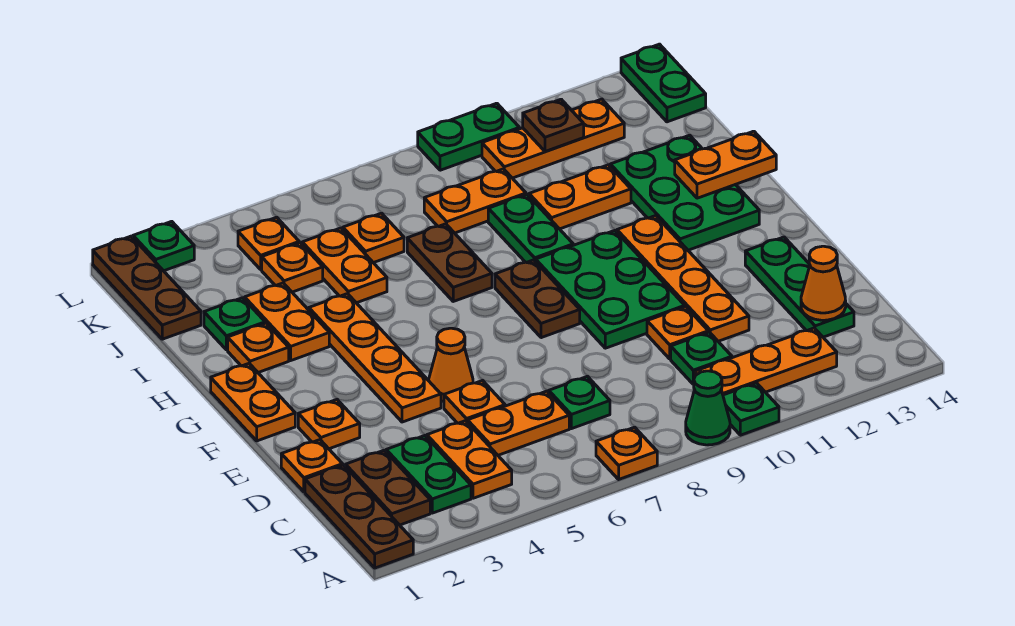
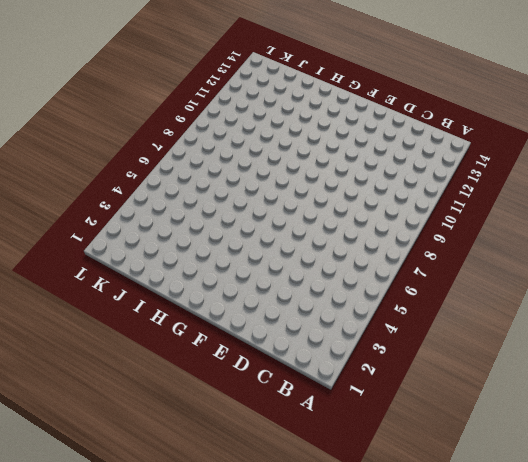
none -> brown plate A1:C1 level 1
none -> orange plate A7 level 1
none -> green cone A9 level 1
none -> green plate A10 level 1

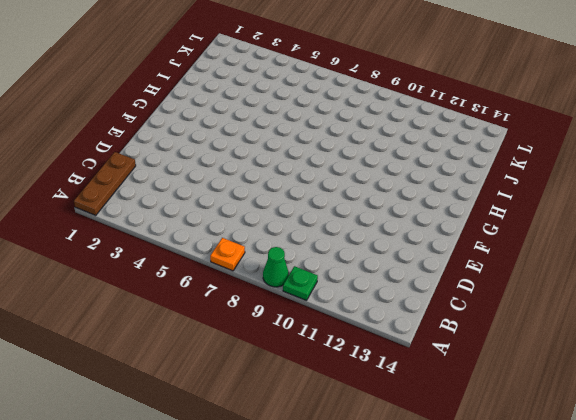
none -> brown plate B2:C2 level 1
none -> green plate B3:C3 level 1
none -> orange plate B4:C4 level 1
none -> orange plate B10:B12 level 1

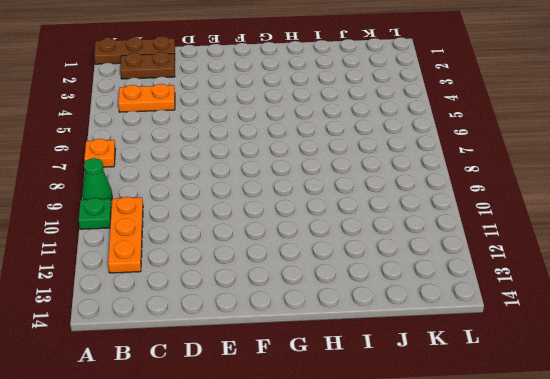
none -> green plate B3:C3 level 1
none -> orange plate C5:C6 level 1
none -> green plate C7 level 1
none -> green plate C10 level 1

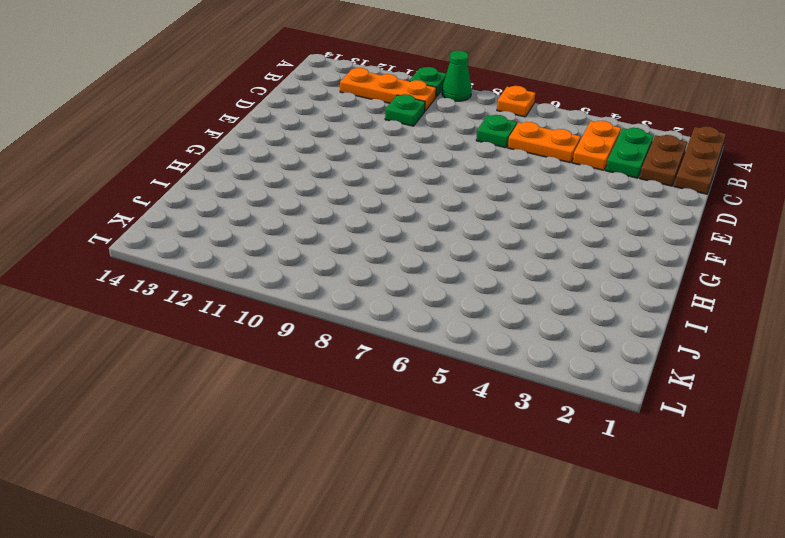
none -> green plate C13:E13 level 1
none -> orange plate D1 level 1
none -> orange plate D5 level 1
none -> orange plate D10 level 1

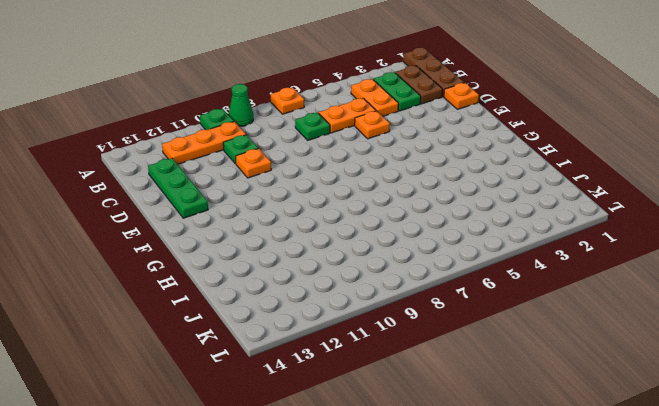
none -> orange plate D11:G11 level 1
none -> orange plate E2 level 1
none -> orange plate E4:H4 level 1
none -> orange cone E5 level 1

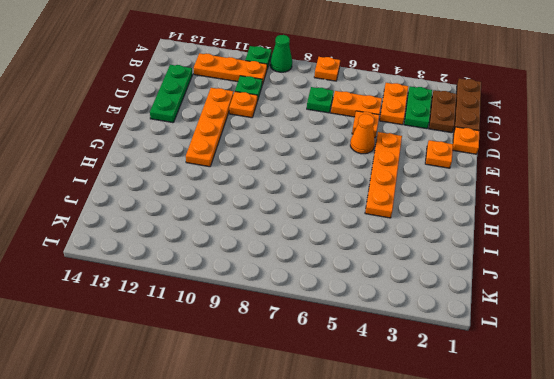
none -> green plate E9:G10 level 1
none -> orange plate F1:G1 level 1
none -> brown plate F8:G8 level 1
none -> green plate G12:I13 level 1

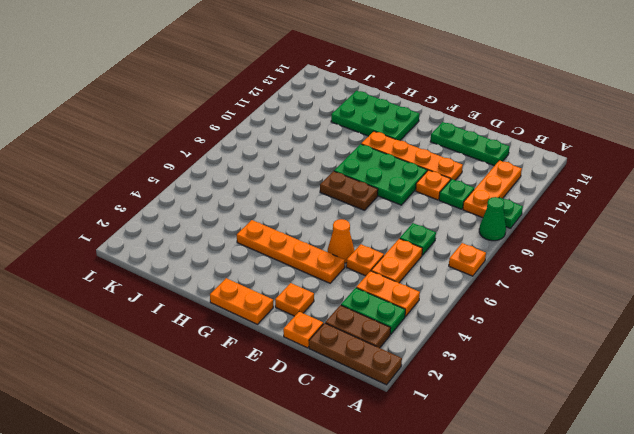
none -> orange plate H2 level 1
none -> orange plate H3:I3 level 1
none -> brown plate H7:I7 level 1
none -> green plate H9:I9 level 1

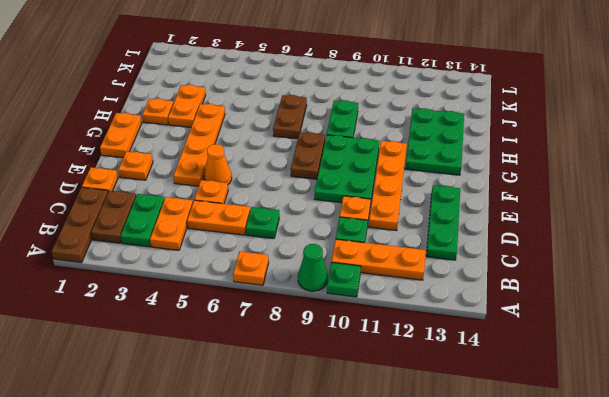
none -> green plate I2 level 1
none -> orange plate I5:J5 level 1
none -> orange plate I10:I11 level 1
none -> brown plate J1:L1 level 1

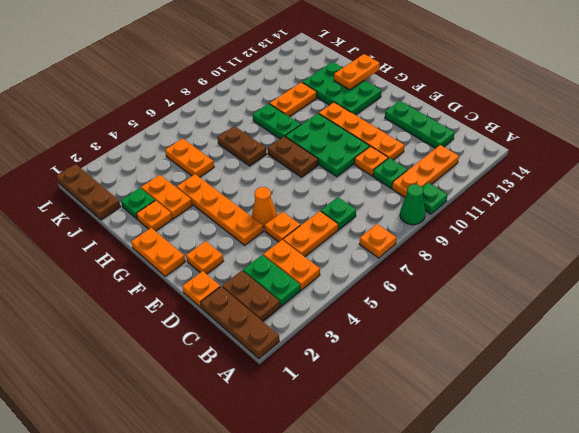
none -> orange plate J4 level 1
none -> orange plate J6 level 1
none -> orange plate J8:J9 level 1
none -> orange plate K4 level 1

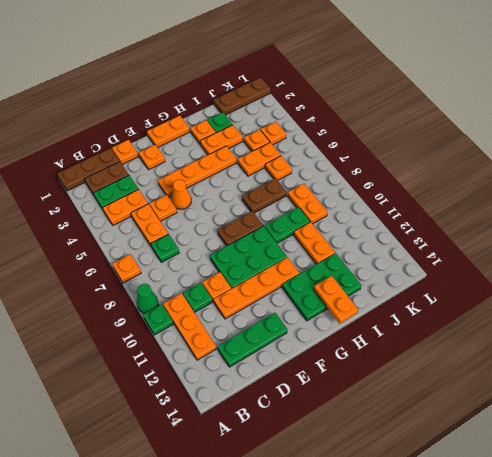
none -> orange plate K10:K12 level 1
none -> green plate K14:L14 level 1
none -> green plate L2 level 1
none -> green plate L9:L10 level 1

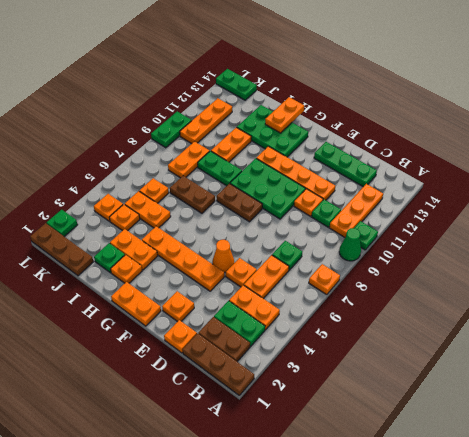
none -> orange cone C13 level 2
none -> brown plate K11 level 2

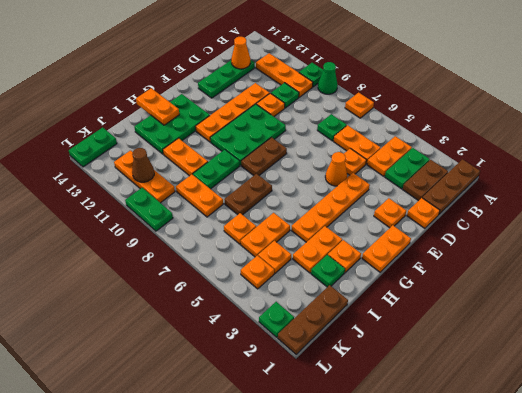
brown cone K11 level 2 -> brown plate K11 level 2

